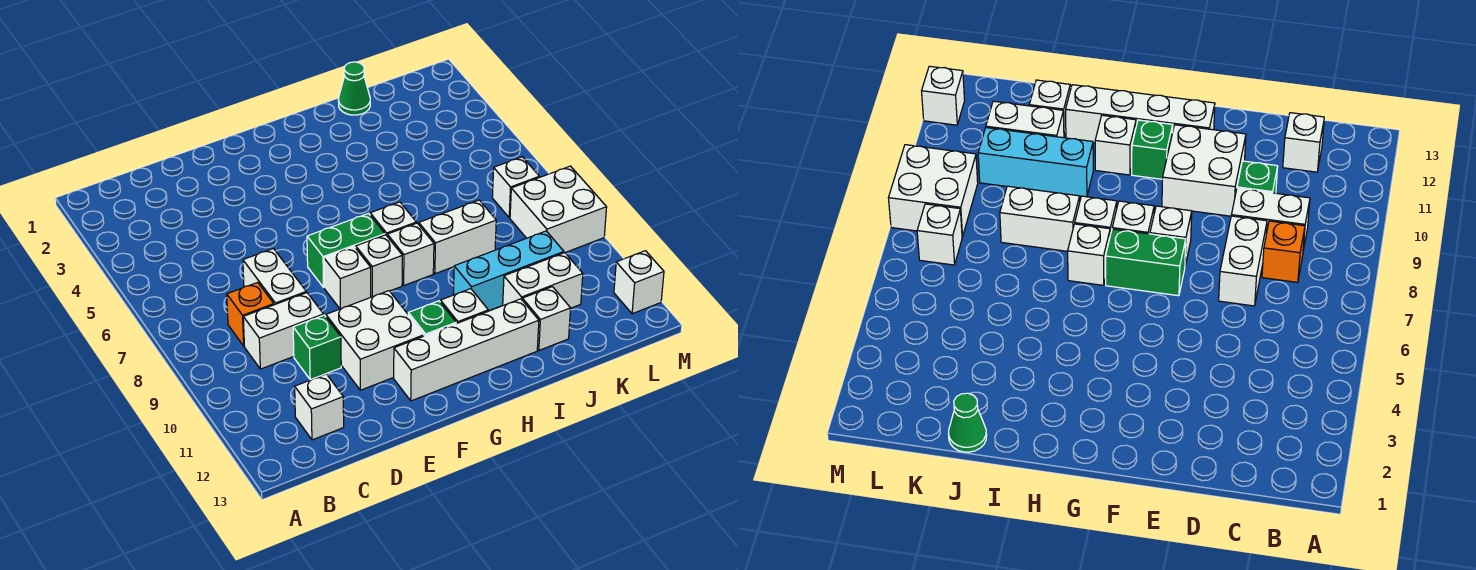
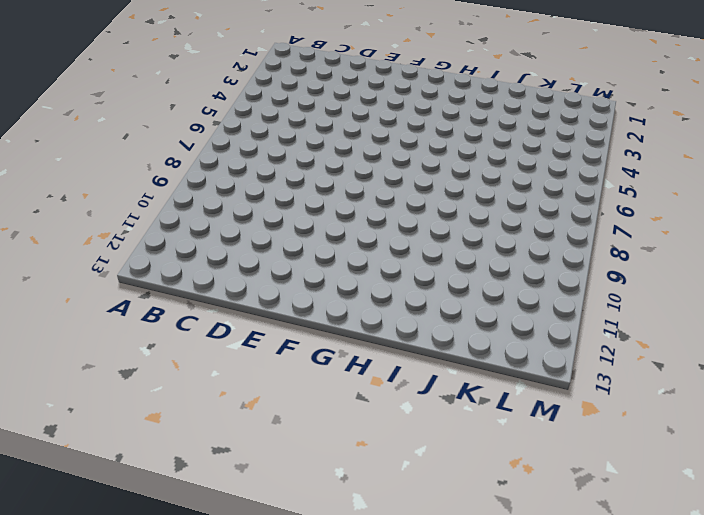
none -> orange brick C8 level 1
none -> white brick C9:D9 level 1
none -> white brick C12 level 1

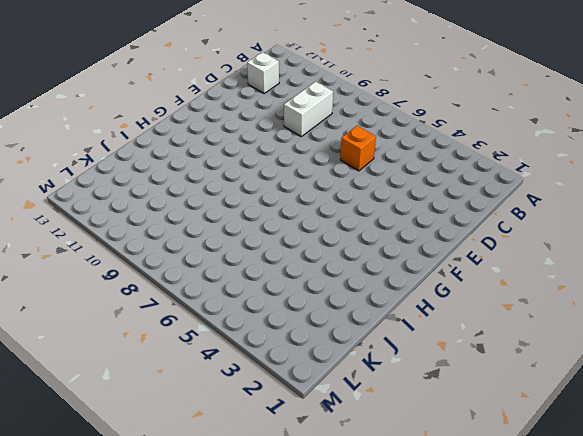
orange brick D6 level 1 -> orange brick C8 level 1
none -> white brick D7:D8 level 1
none -> green brick D10 level 1
none -> white brick E10:F11 level 1

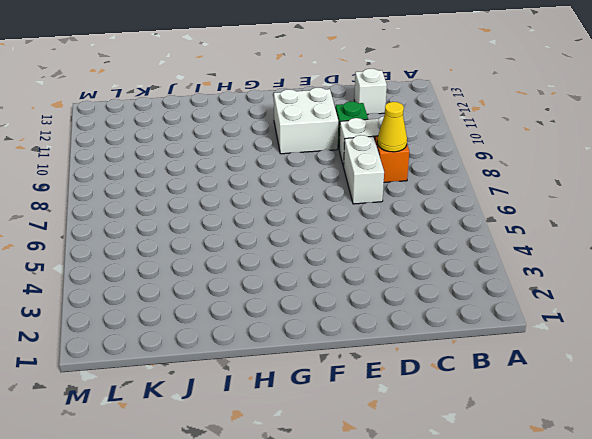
yellow cone C8 level 2 -> none
none -> green brick F7:G7 level 1
none -> white brick F8 level 1
none -> white brick F12:I12 level 1

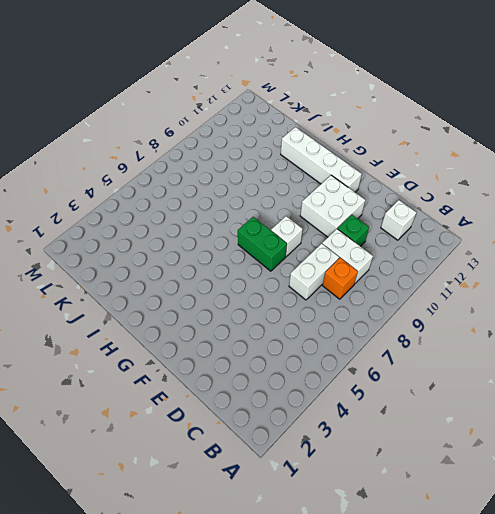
none -> white brick G8 level 1
none -> green brick G11 level 1
none -> white brick H7 level 1

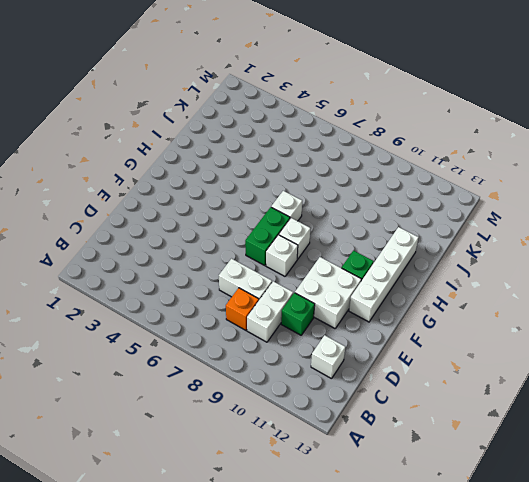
none -> white brick H8 level 1
none -> white brick H11 level 1
none -> white brick I8:J8 level 1

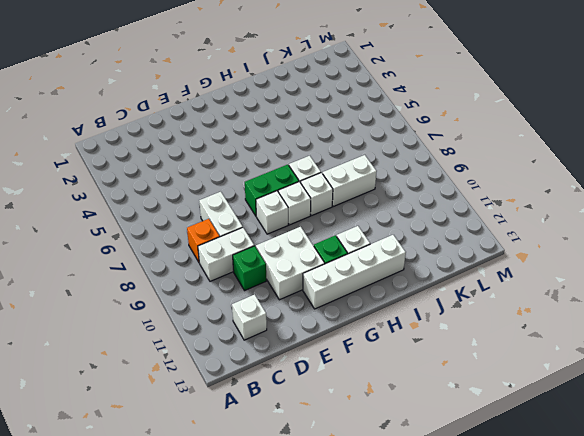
none -> cyan brick I10:K10 level 1
none -> green cone J1 level 1
none -> white brick J11:K11 level 1

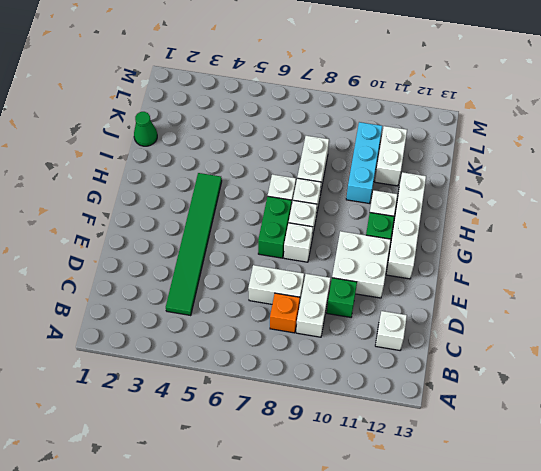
green tile C4:H4 level 1 -> none
none -> white brick J12 level 1
none -> white brick L7 level 1
none -> white brick L8:M9 level 1

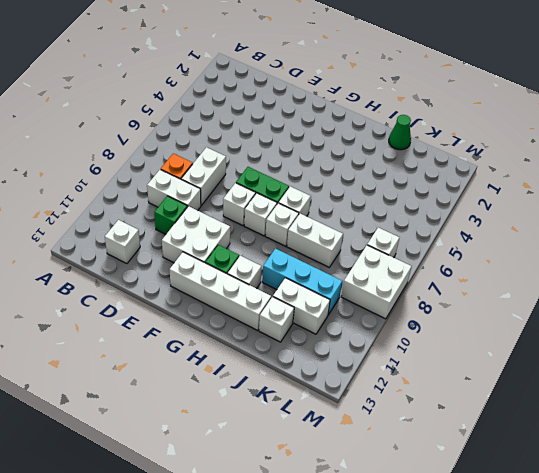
none -> white brick M12 level 1

